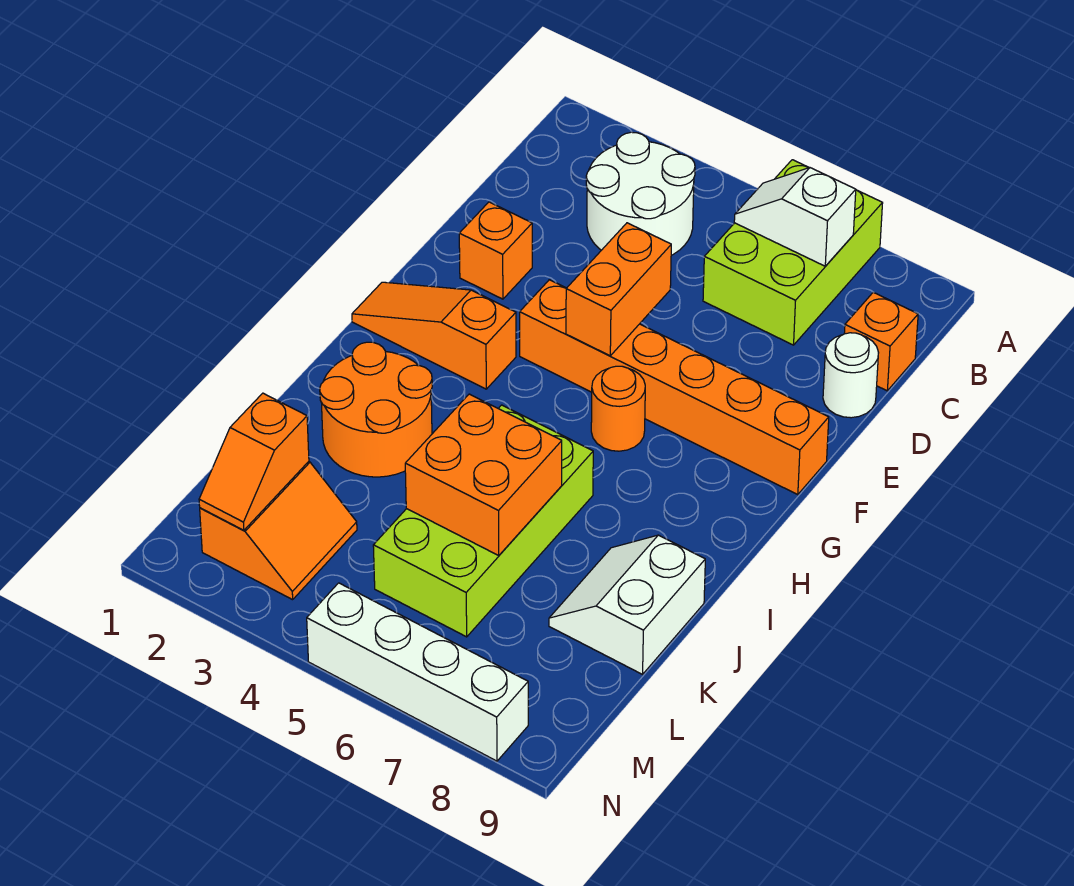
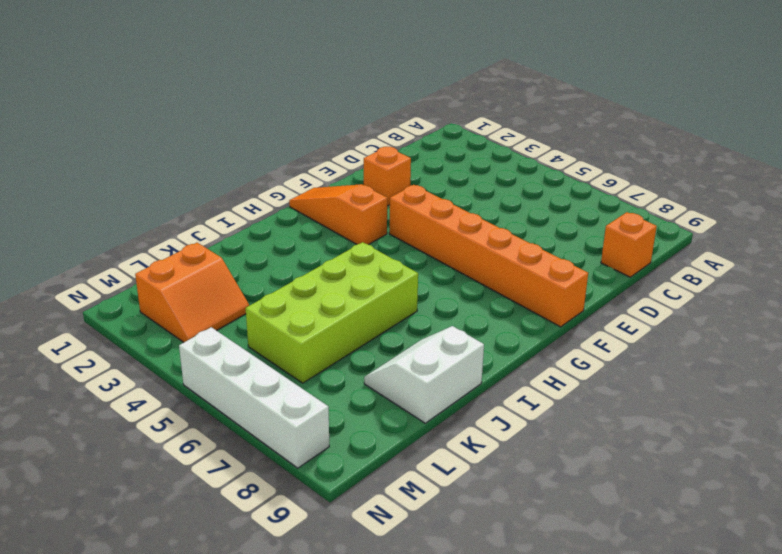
none -> lime brick A6:C7 level 1
none -> white round brick B3:C4 level 1
none -> white round brick D9 level 1

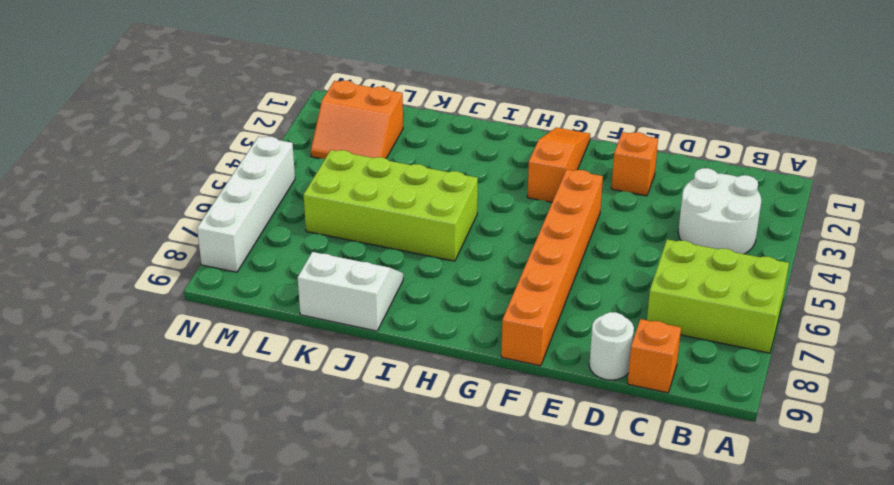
none -> orange round brick G6 level 1
none -> orange round brick I2:J3 level 1
none -> white slope B6:B7 level 2 top 7

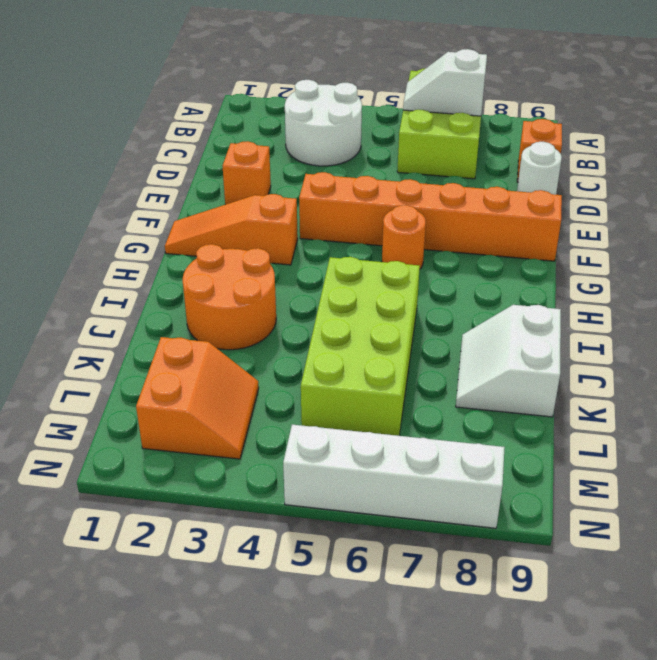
none -> orange brick E5:F5 level 2
none -> orange brick J5:K6 level 2
none -> orange slope L2:M2 level 2 top L

